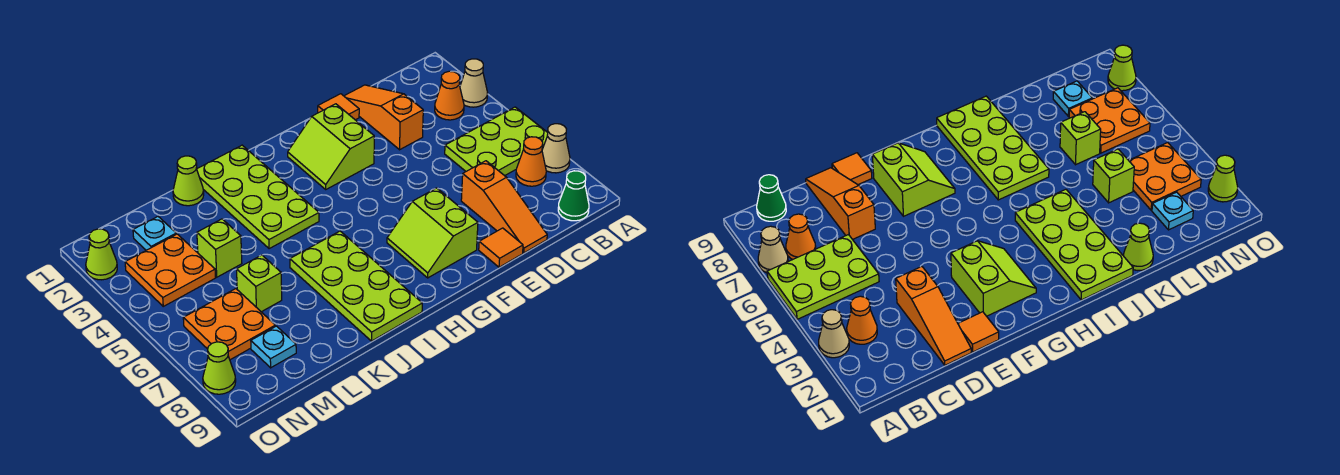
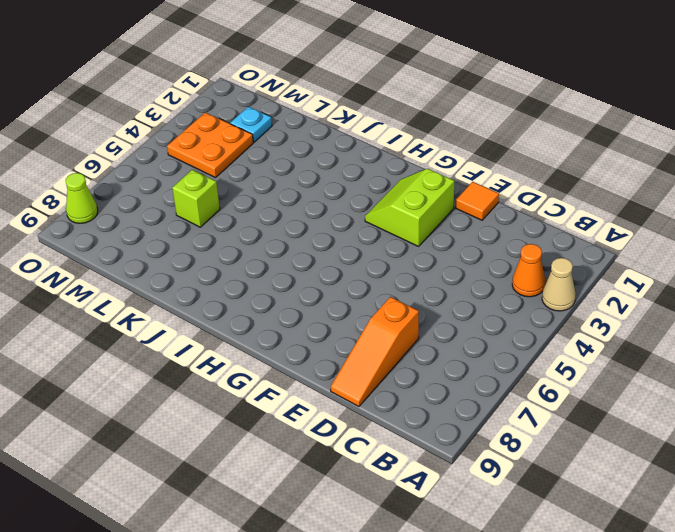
none -> lime plate A5:C6 level 1
none -> tan cone A7 level 1
none -> orange cone B7 level 1

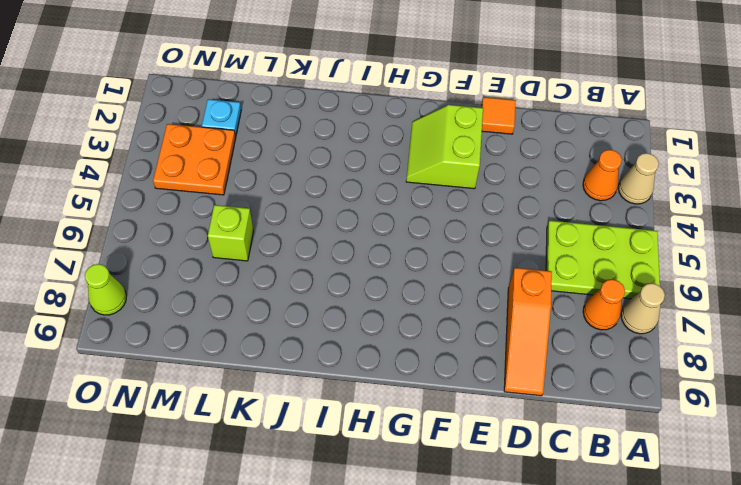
none -> green cone B9 level 1
none -> orange slope D1:D3 level 1 top 3
none -> orange tile E9 level 1

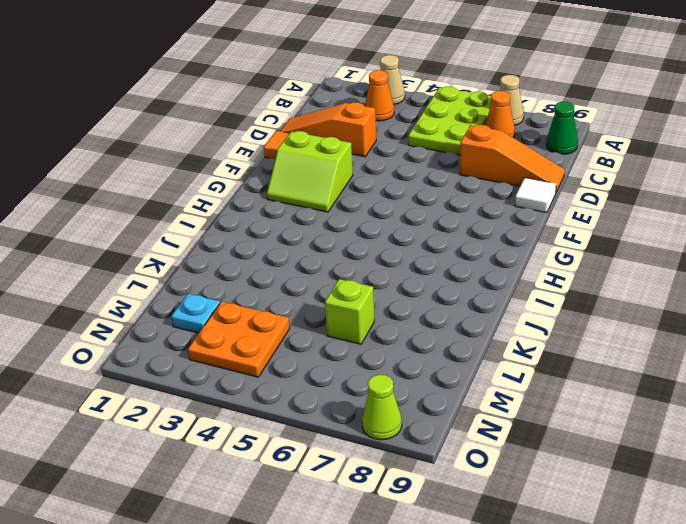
white tile E9 level 1 -> orange tile E9 level 1
none -> lime slope F7:G8 level 1 top F
none -> lime plate I1:J4 level 1
none -> lime plate I6:J9 level 1

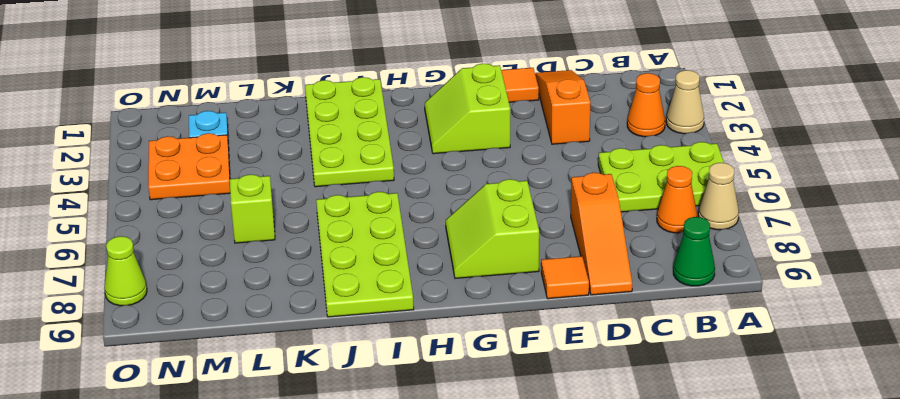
none -> lime cone K1 level 1
none -> lime brick L4 level 1
none -> orange plate M6:N7 level 1

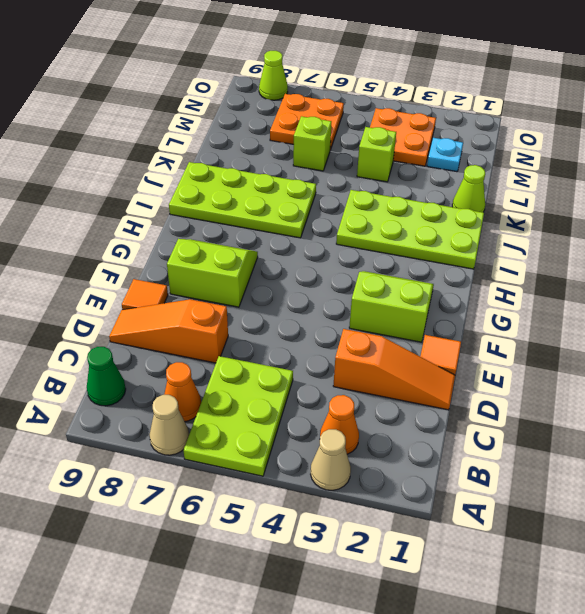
none -> cyan plate M8 level 1
none -> lime cone O2 level 1

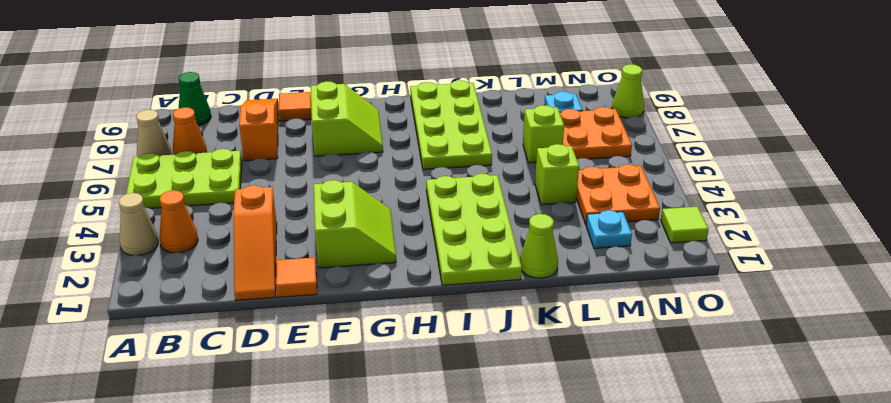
lime tile O2 level 1 -> lime cone O2 level 1

